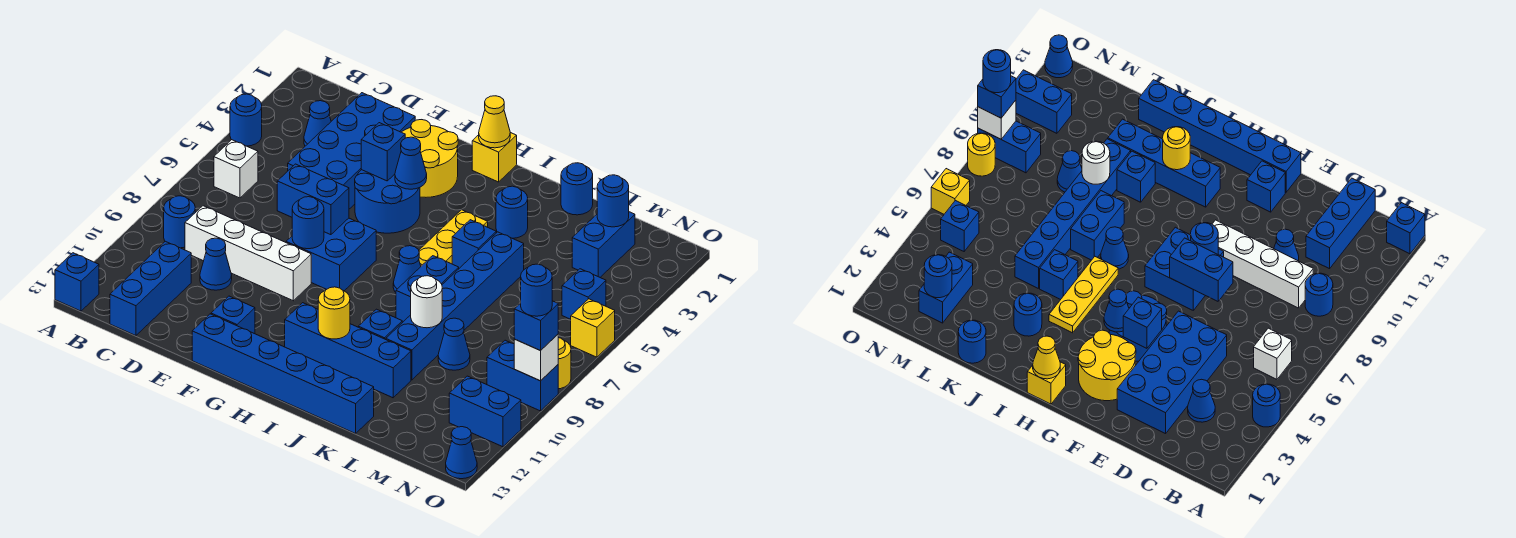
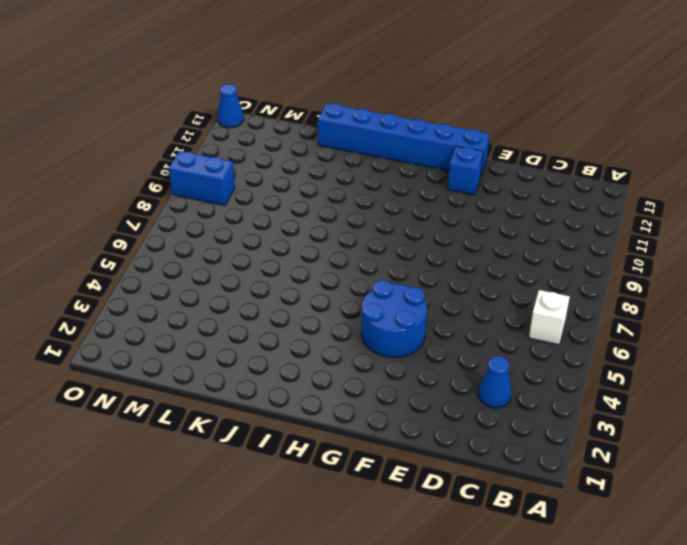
none -> blue round brick A4 level 1
none -> blue brick A13 level 1
none -> blue round brick B9 level 1
none -> white brick C9:F9 level 1

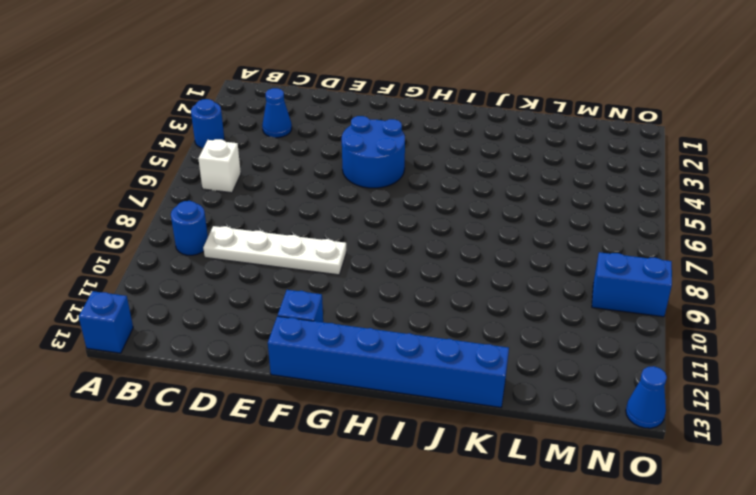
white plate C9:F9 level 1 -> white brick C9:F9 level 1
none -> blue brick C11:C13 level 1
none -> blue brick D2:E5 level 1
none -> blue cone D10 level 1
none -> yellow round brick F2:G3 level 1

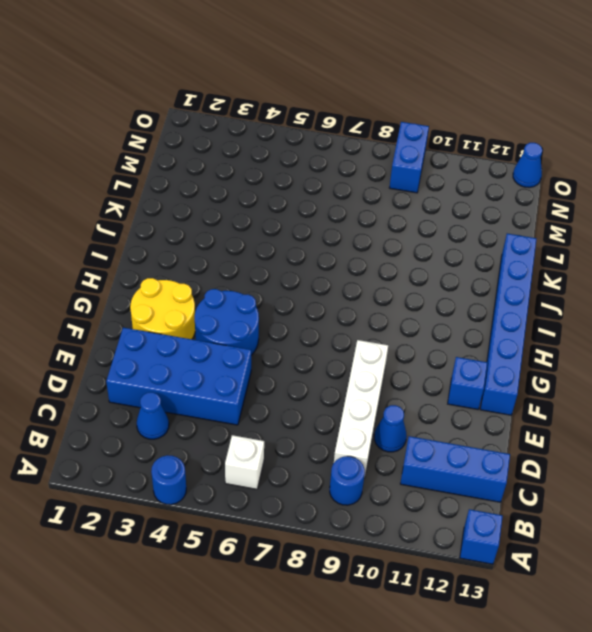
none -> blue brick F7:G8 level 1
none -> yellow brick H1 level 1
none -> blue brick H11:K11 level 1
none -> yellow plate I4:I6 level 1

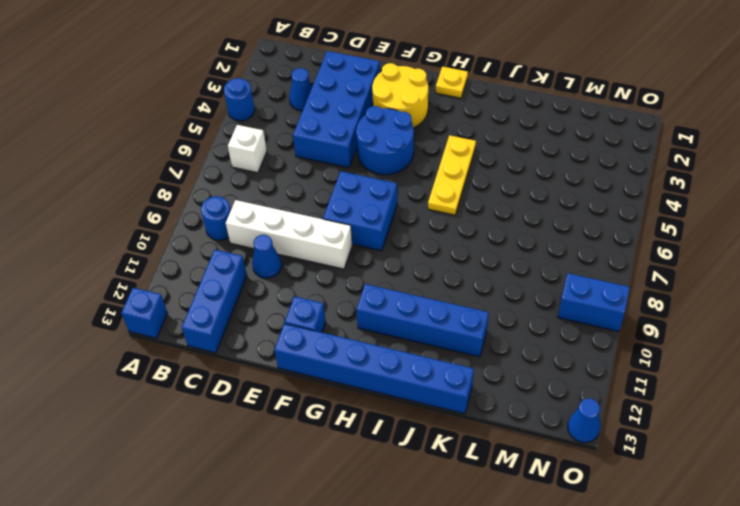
yellow plate H1 level 1 -> yellow brick H1 level 1
none -> blue cone I7 level 1
none -> blue round brick J3 level 1
none -> blue brick J5 level 1
none -> blue brick J7:J8 level 1

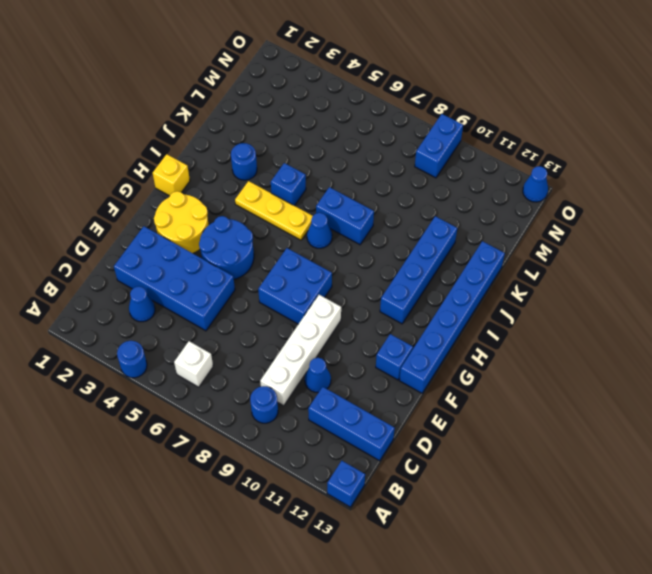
none -> blue brick J10 level 1
none -> blue round brick K1 level 1
none -> blue brick K5:K10 level 1
none -> blue cone L9 level 1

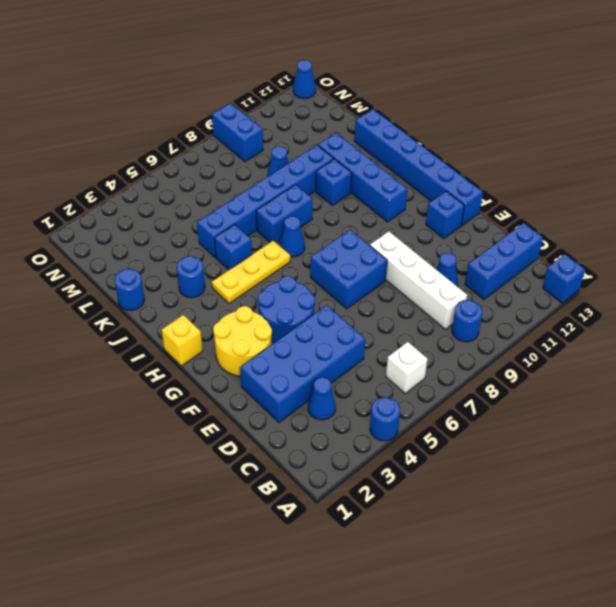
none -> blue brick M2:M3 level 1
none -> blue brick N5 level 1
none -> blue brick N11:O11 level 1
none -> yellow brick O6 level 1

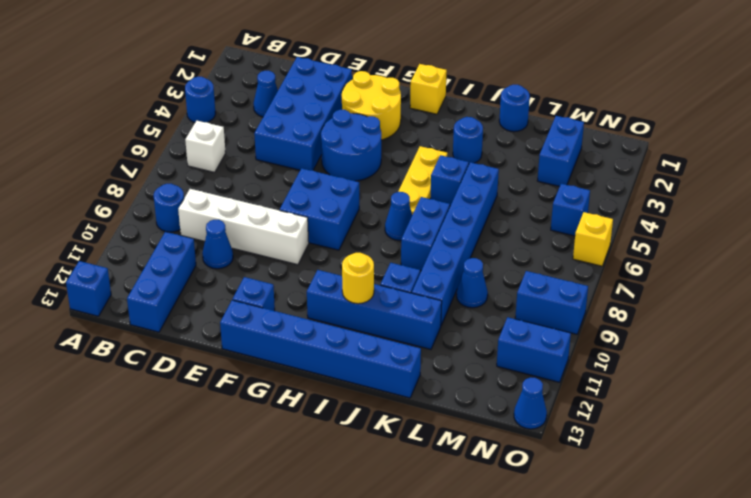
none -> yellow round brick O8 level 1
none -> blue brick E7:F7 level 2
none -> blue brick F4 level 2
none -> blue round brick F8 level 2

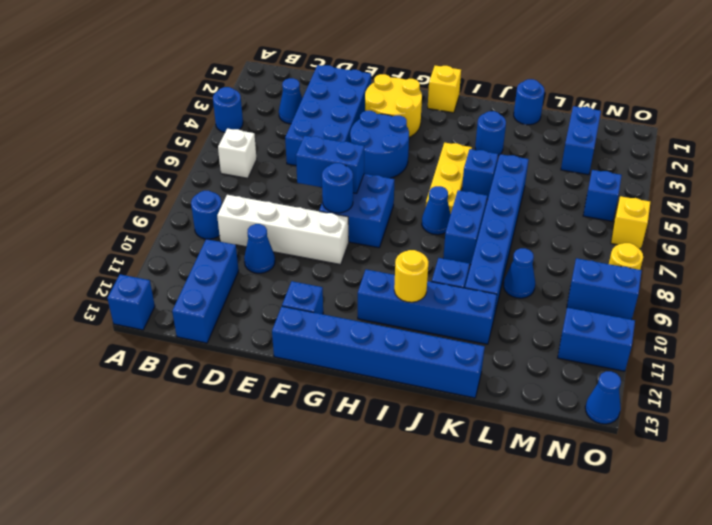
none -> blue brick F4 level 2
none -> blue cone G4 level 2
none -> yellow cone H1 level 2
none -> white round brick K9 level 2

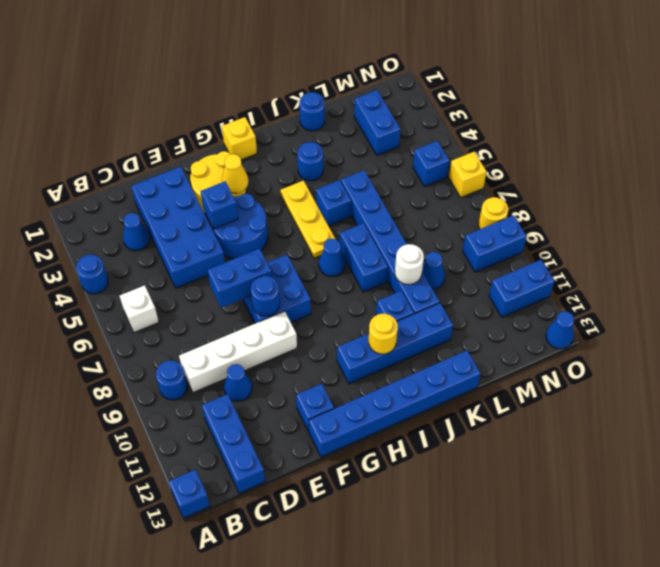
yellow cone G3 level 2 -> yellow cone H1 level 2
none -> blue cone G4 level 2
none -> blue round brick M2 level 2
none -> white brick O9 level 2
none -> blue brick O9 level 3

